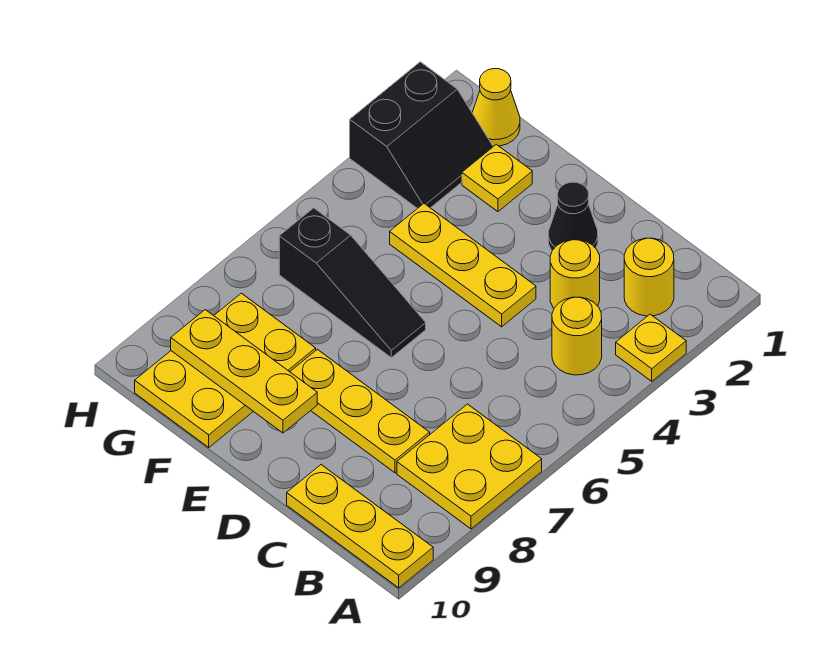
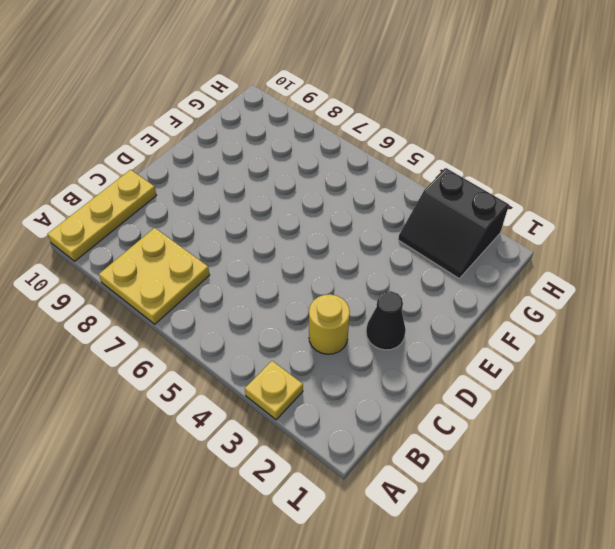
none -> yellow round brick B2 level 1
none -> yellow round brick B4 level 1
none -> yellow plate C8:E8 level 1

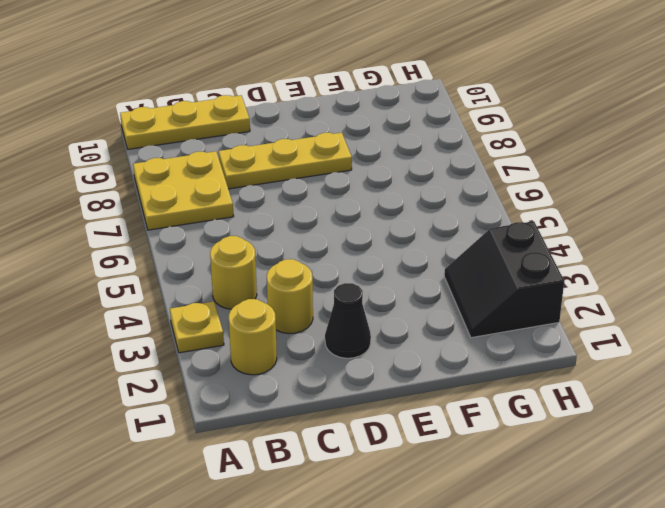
none -> yellow plate D4:F4 level 1
none -> black slope E6:G6 level 1 top G
none -> yellow plate F2 level 1

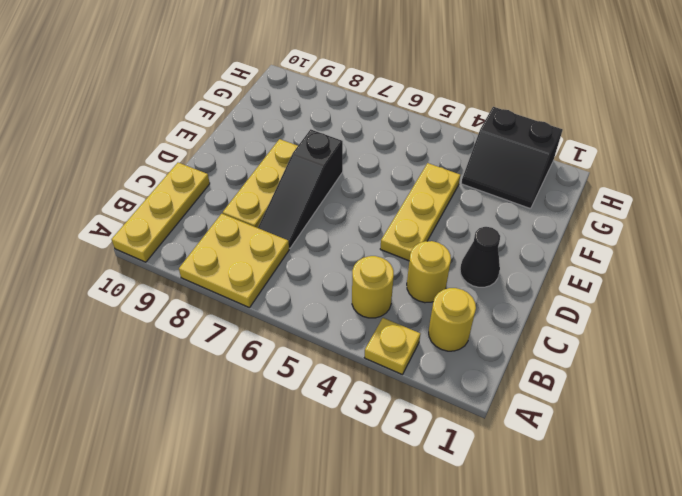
black slope C7:E7 level 1 top E -> black slope E6:G6 level 1 top G
none -> yellow plate F2 level 1
none -> yellow plate F8:G10 level 1
none -> yellow cone G1 level 1

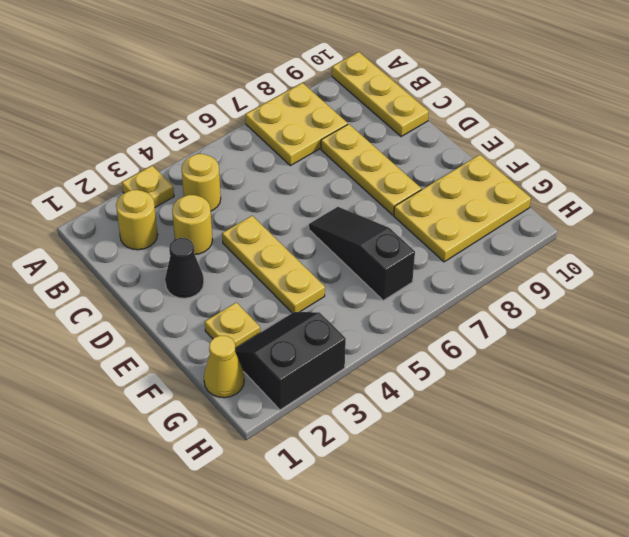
none -> yellow plate E9:G9 level 2

